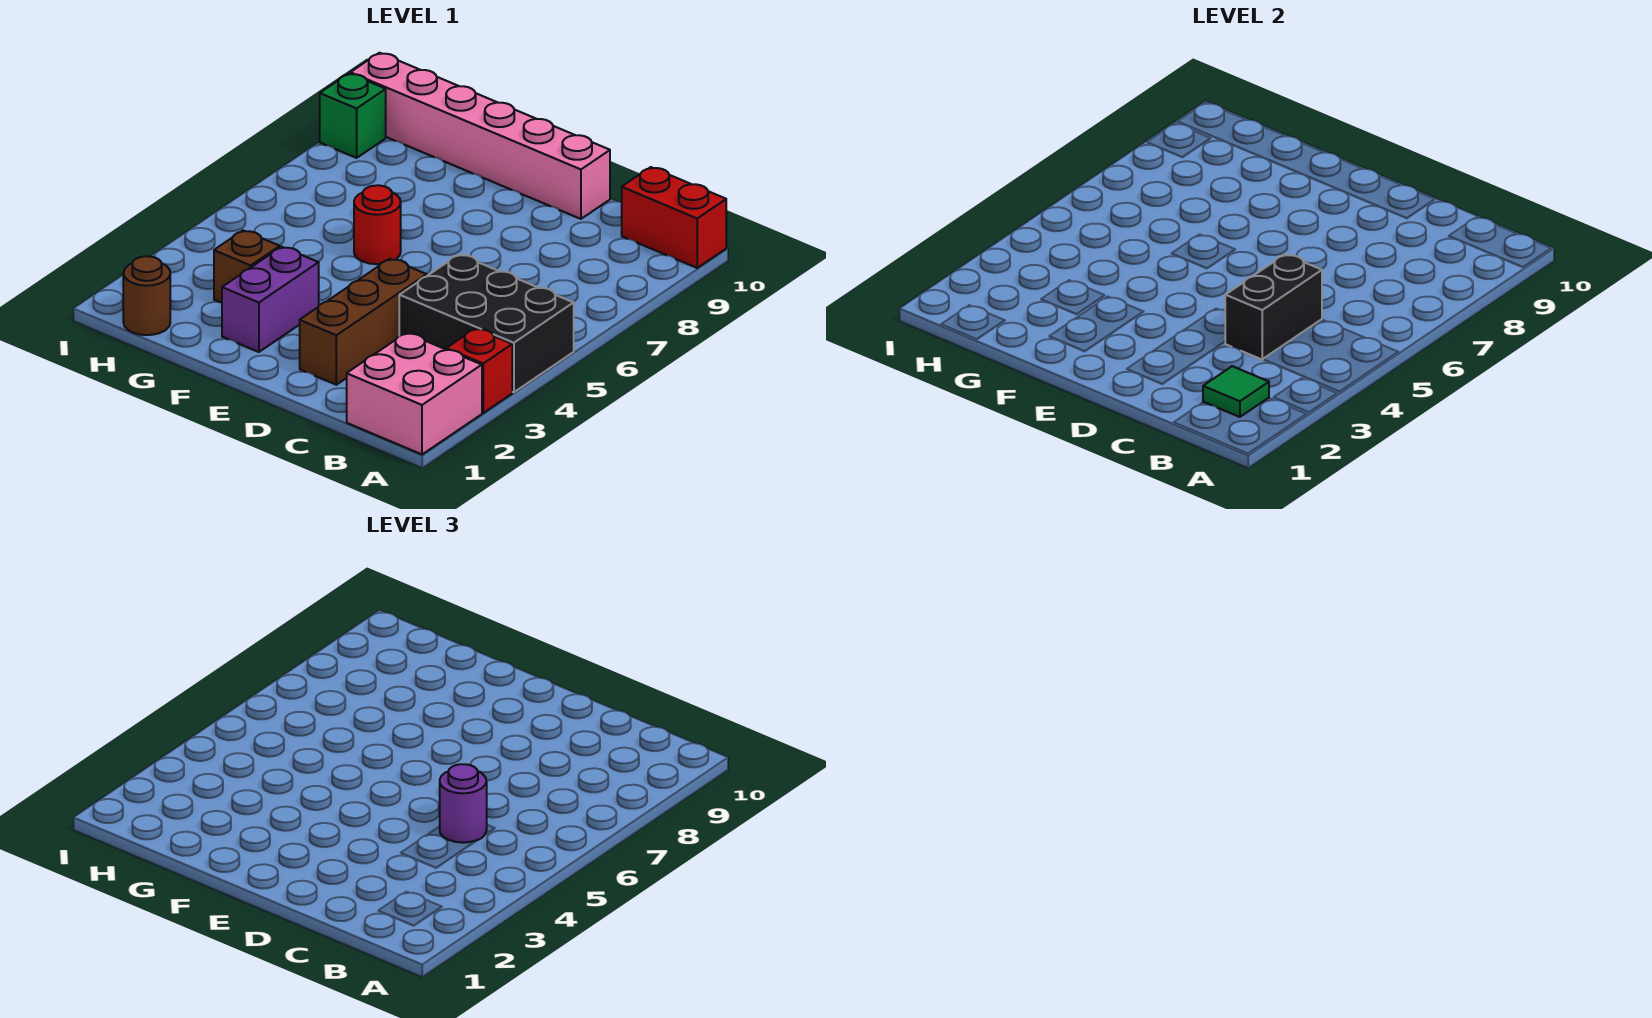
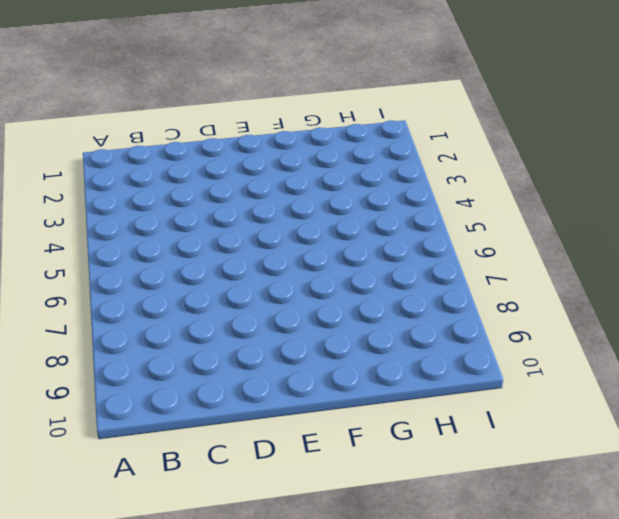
none -> pink brick A1:B2 level 1
none -> red brick A3 level 1
none -> black brick A4:C5 level 1

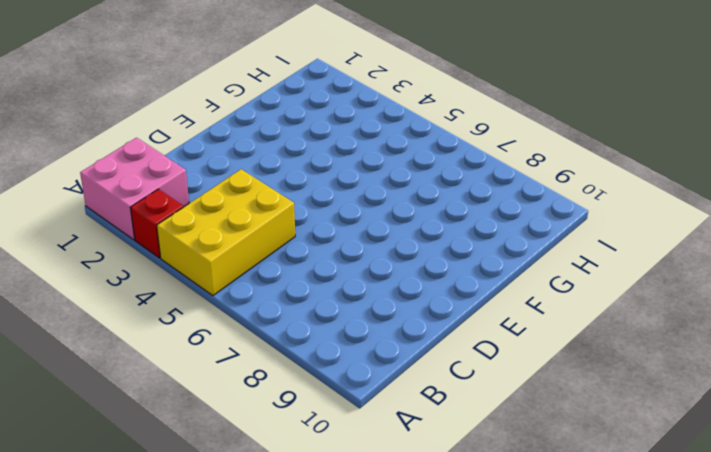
yellow brick A4:C5 level 1 -> black brick A4:C5 level 1
none -> red brick A10:B10 level 1
none -> brown brick D2:D4 level 1
none -> pink brick D10:I10 level 1

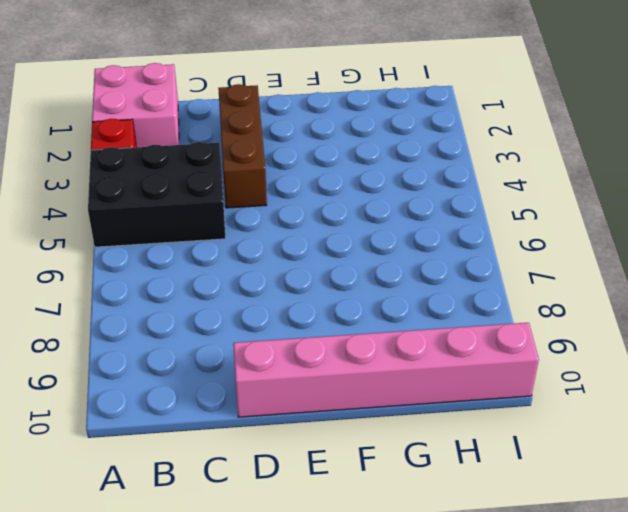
none -> red brick A10:B10 level 1
none -> purple brick F2:F3 level 1
none -> red round brick F6 level 1

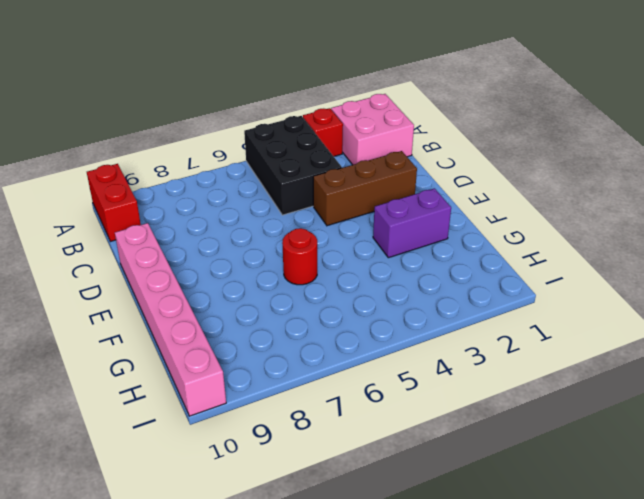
none -> brown brick G3 level 1
none -> brown round brick H1 level 1
none -> green brick I9 level 1

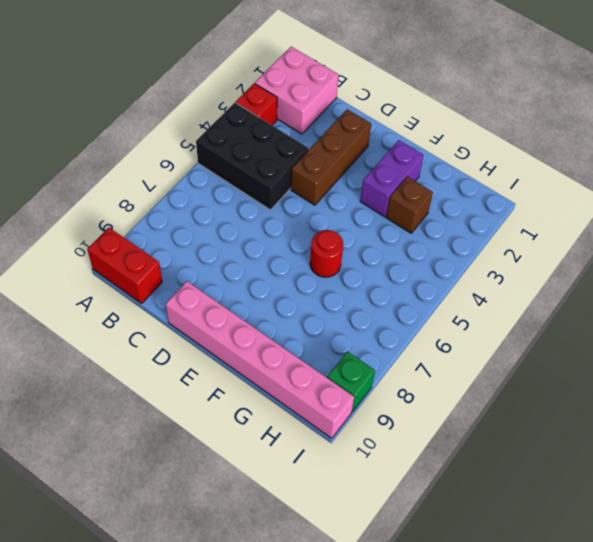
none -> brown round brick H1 level 1
none -> green tile B2 level 2
none -> black brick C4:C5 level 2

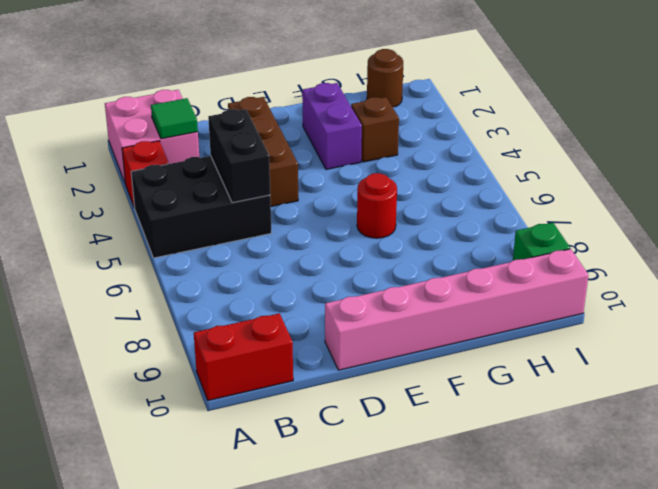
none -> purple round brick C5 level 3

